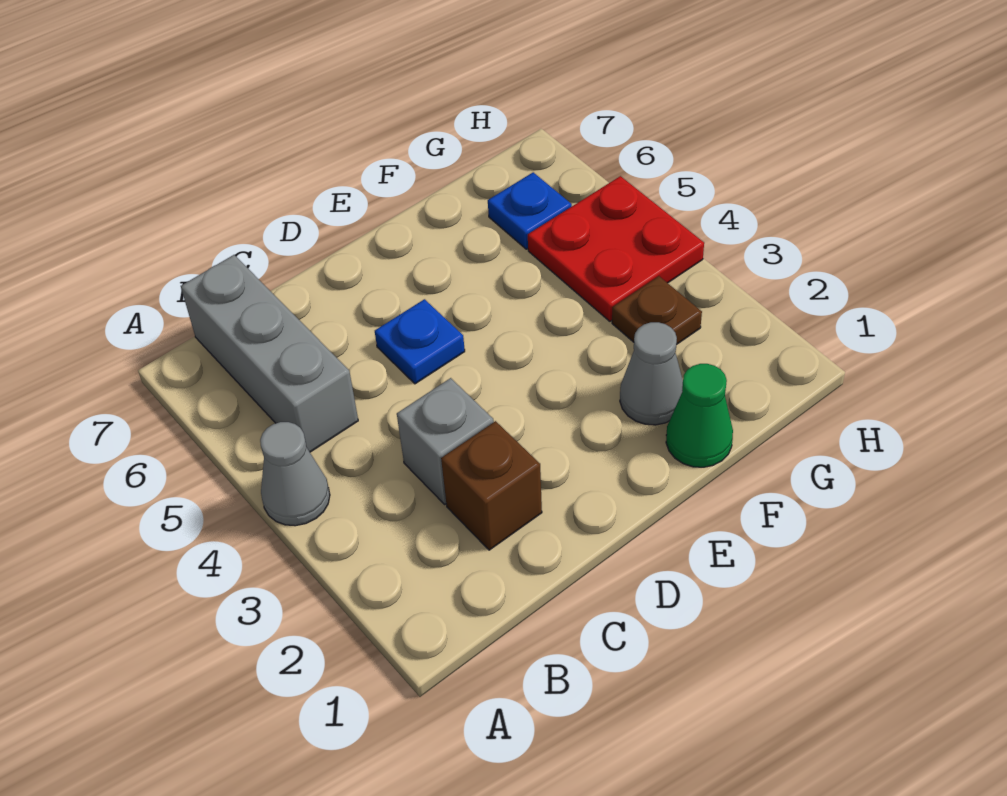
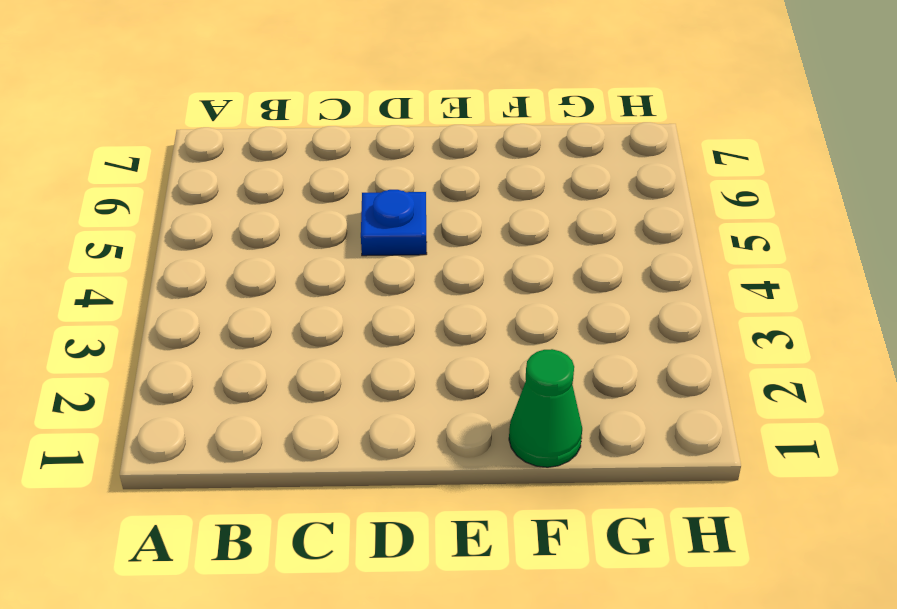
none -> grey cone A4 level 1
none -> grey brick B5:B7 level 1

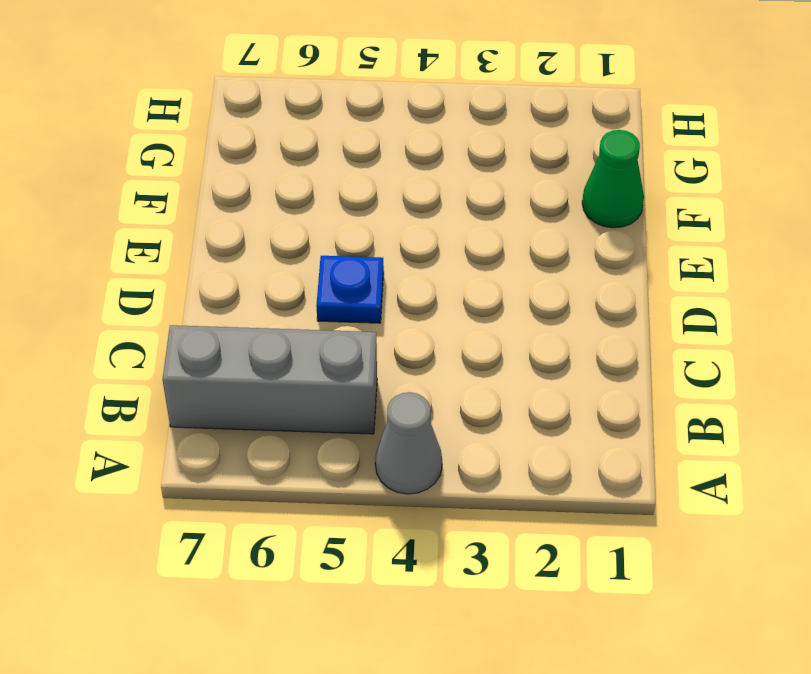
none -> brown brick C2 level 1
none -> grey brick C3 level 1

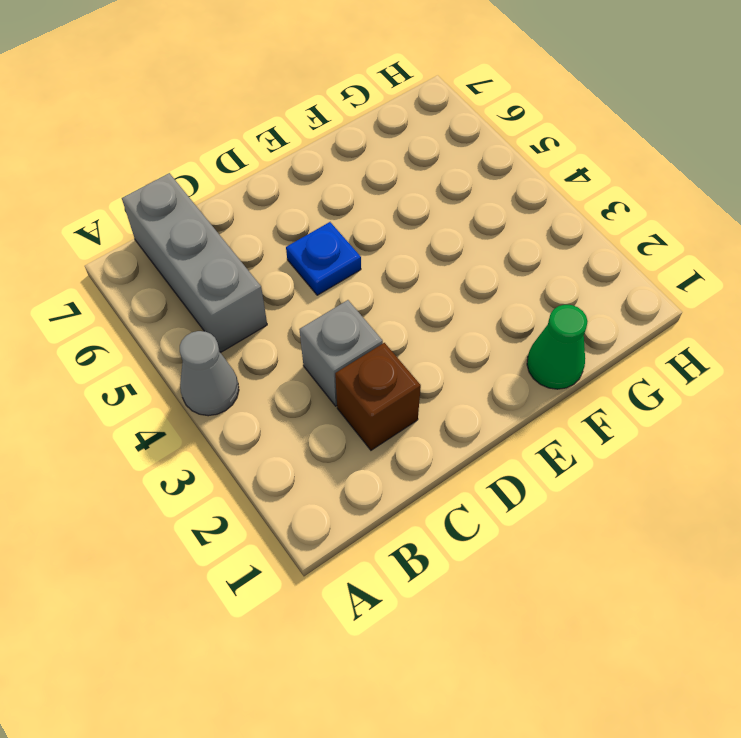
none -> grey cone F2 level 1
none -> brown plate G3 level 1

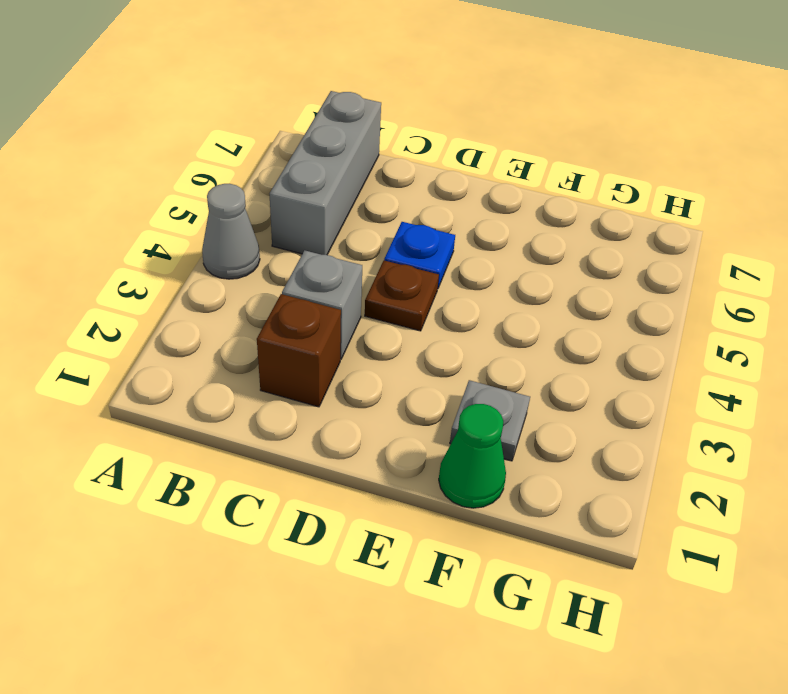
brown plate D4 level 1 -> brown plate G3 level 1
grey plate F2 level 1 -> grey cone F2 level 1
none -> red plate G4:H5 level 1
none -> blue plate G6 level 1

